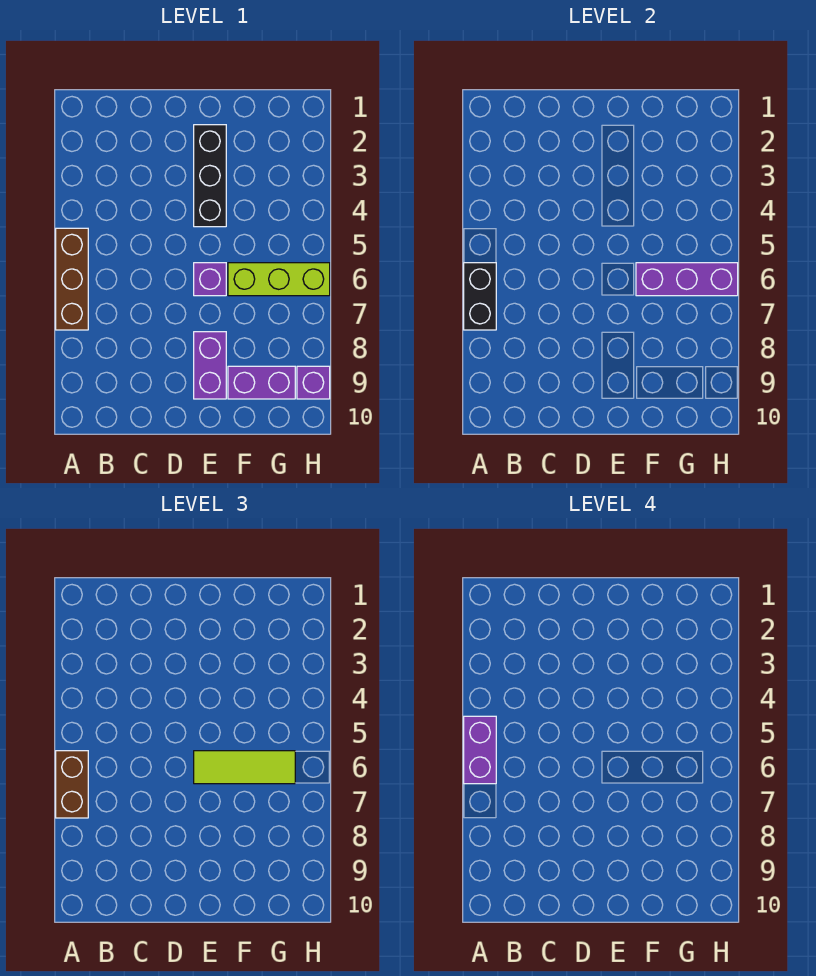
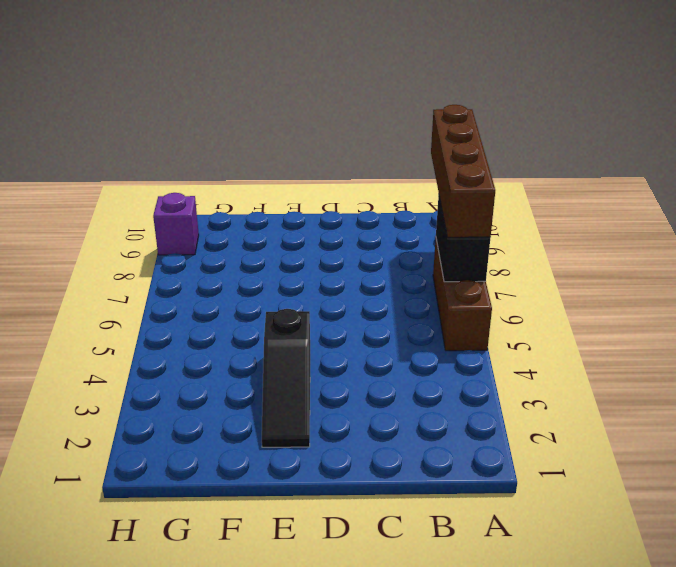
brown brick A6:A9 level 3 -> brown brick A6:A7 level 3
black slope E2:E4 level 1 top 4 -> black brick E2:E4 level 1
none -> purple brick E6 level 1
none -> purple brick E8:E9 level 1
none -> lime brick F6:H6 level 1

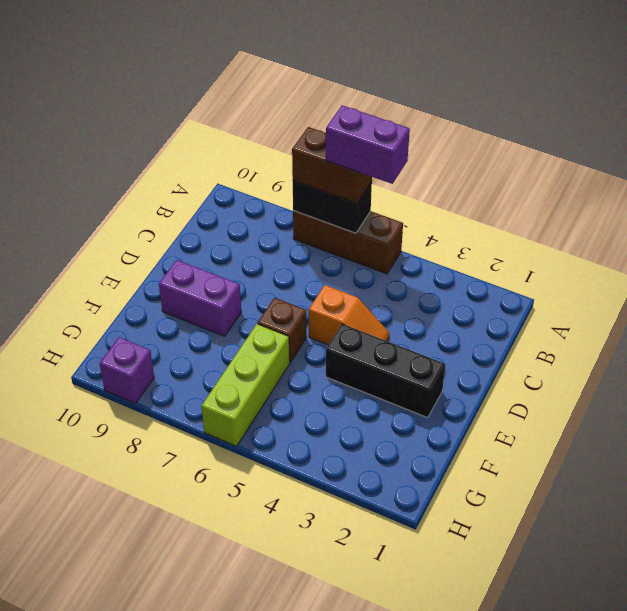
orange slope D4:D5 level 1 top 5 -> none
brown brick E6 level 1 -> purple brick E6 level 1
none -> purple brick F9:G9 level 1
none -> purple brick F6:H6 level 2
none -> lime tile E6:G6 level 3

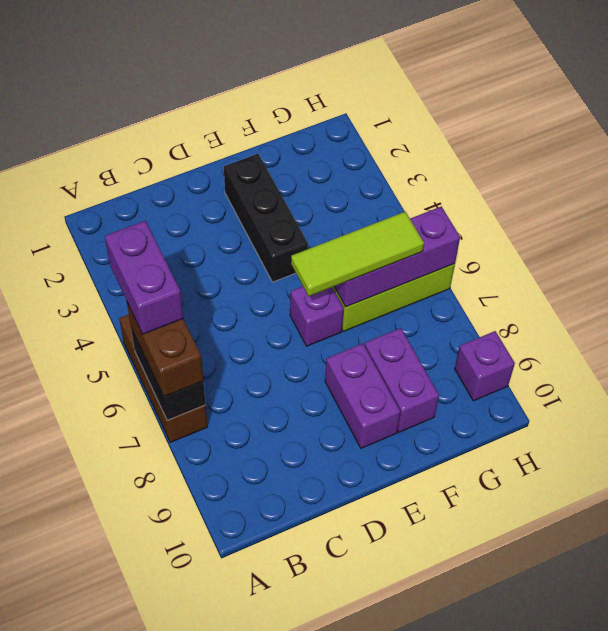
purple brick F8:F9 level 1 -> purple brick F9:G9 level 1

